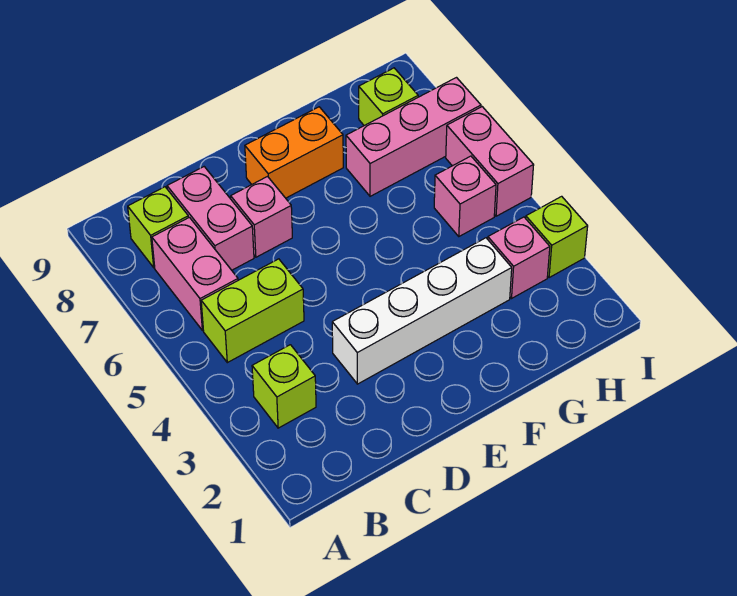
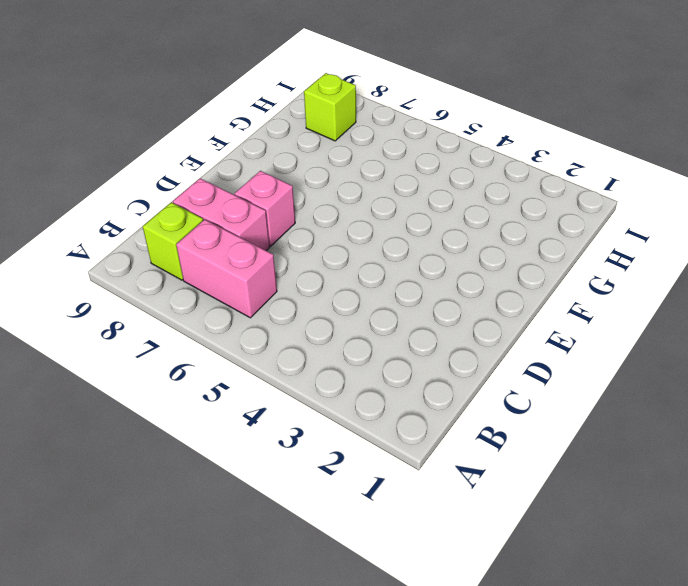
none -> lime brick B3 level 1
none -> lime brick B5:C5 level 1
none -> white brick D3:G3 level 1

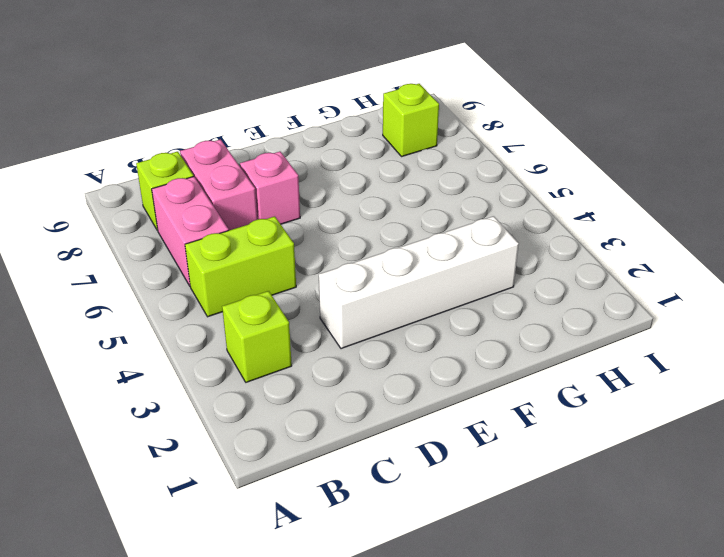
none -> orange brick E8:F8 level 1
none -> pink brick G7:I7 level 1
none -> pink brick H3 level 1

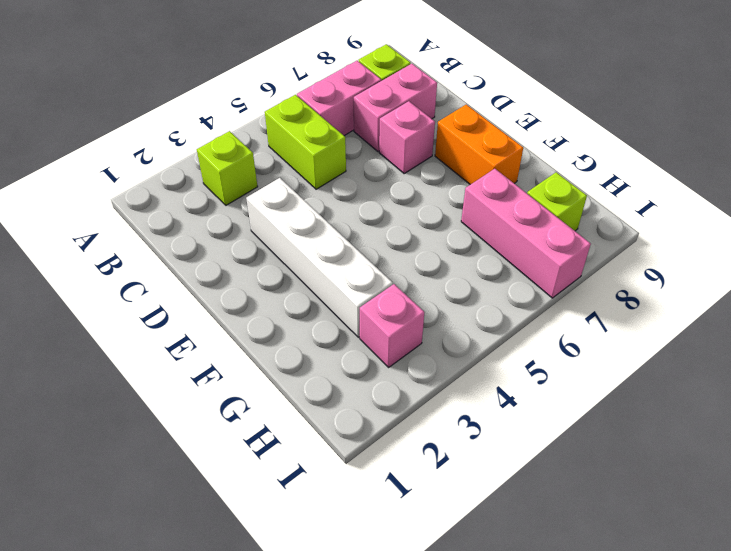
none -> pink brick H5 level 1
none -> lime brick I3 level 1
none -> pink brick I5:I6 level 1

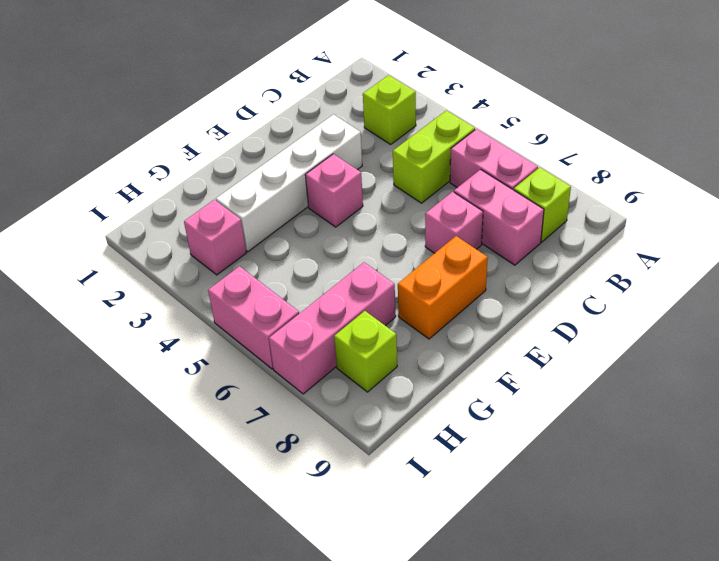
pink brick E4 level 1 -> pink brick H5 level 1
none -> lime brick I3 level 1

